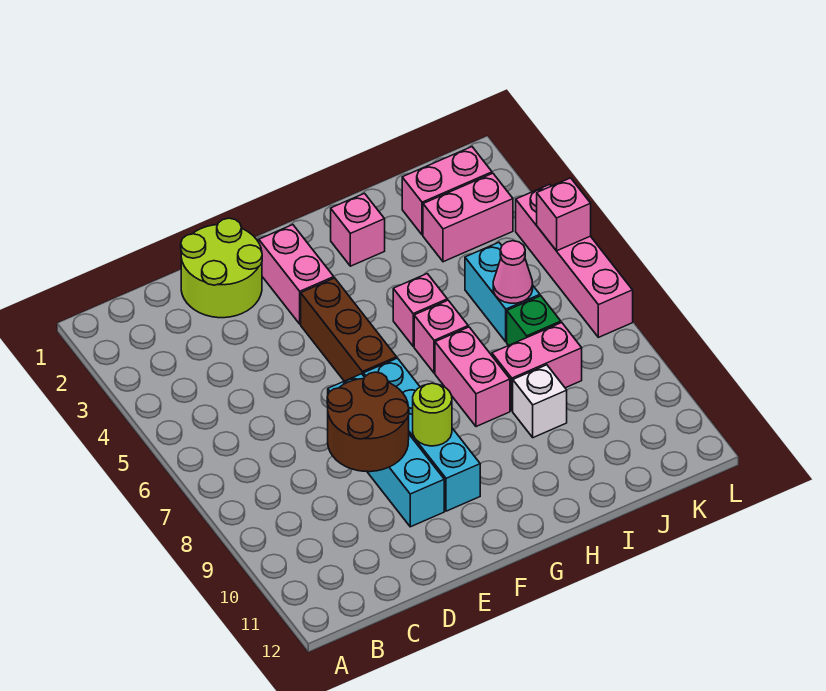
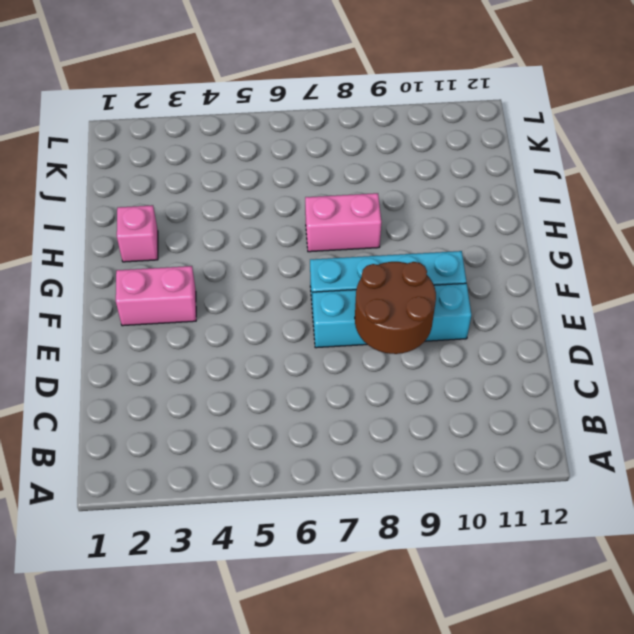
none -> lime round brick D1:E2 level 1
none -> brown brick F4:F6 level 1
none -> pink brick H5 level 1

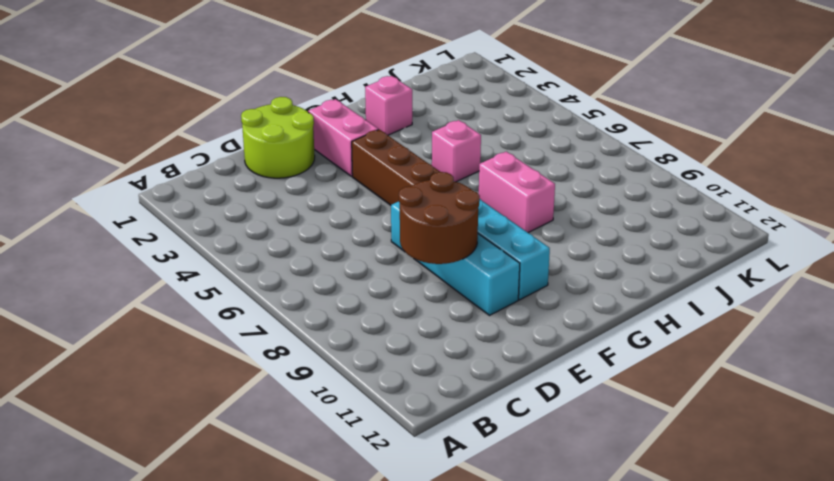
none -> pink brick H6 level 1
none -> pink brick I8:J8 level 1
none -> white brick I9 level 1

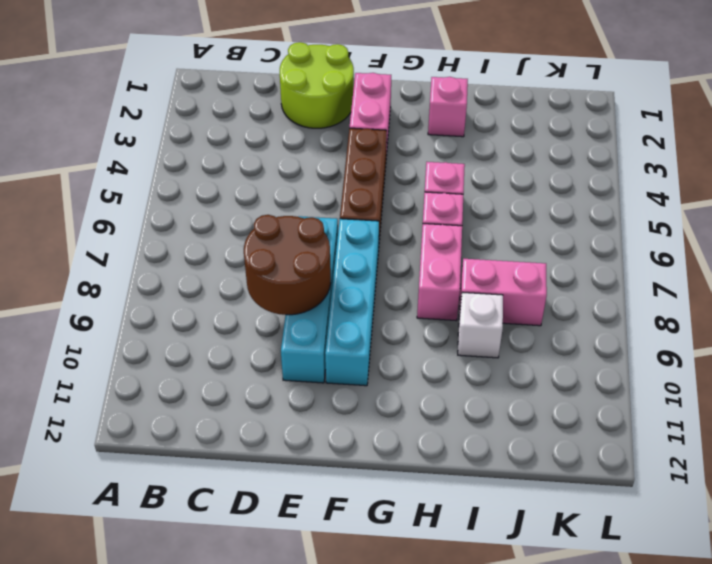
none -> pink brick J2:K2 level 1
none -> pink brick J3:K3 level 1
none -> cyan brick J5:J6 level 1

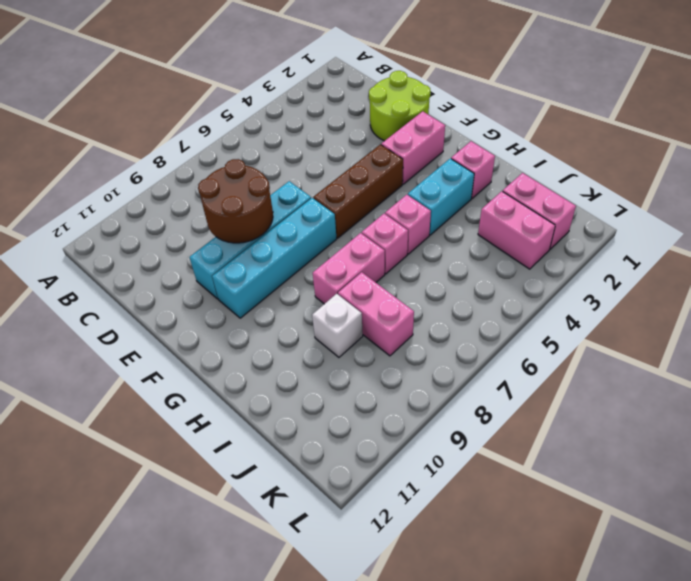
cyan brick H3:H4 level 1 -> cyan brick J5:J6 level 1
none -> green brick J7 level 1
none -> pink brick L4:L7 level 1
none -> lime round brick F9 level 2

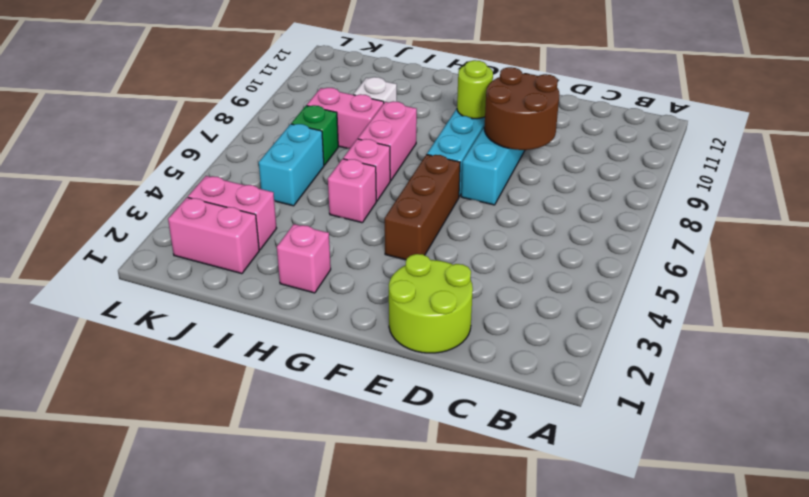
none -> pink brick F2:F3 level 1
none -> pink brick L4:L7 level 1
none -> pink cone J6 level 2

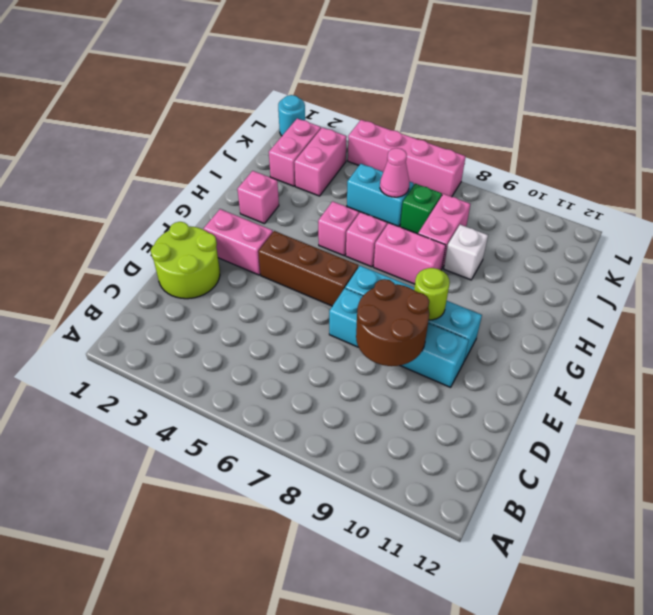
cyan round brick L1 level 1 -> none
none -> pink brick L5 level 2

